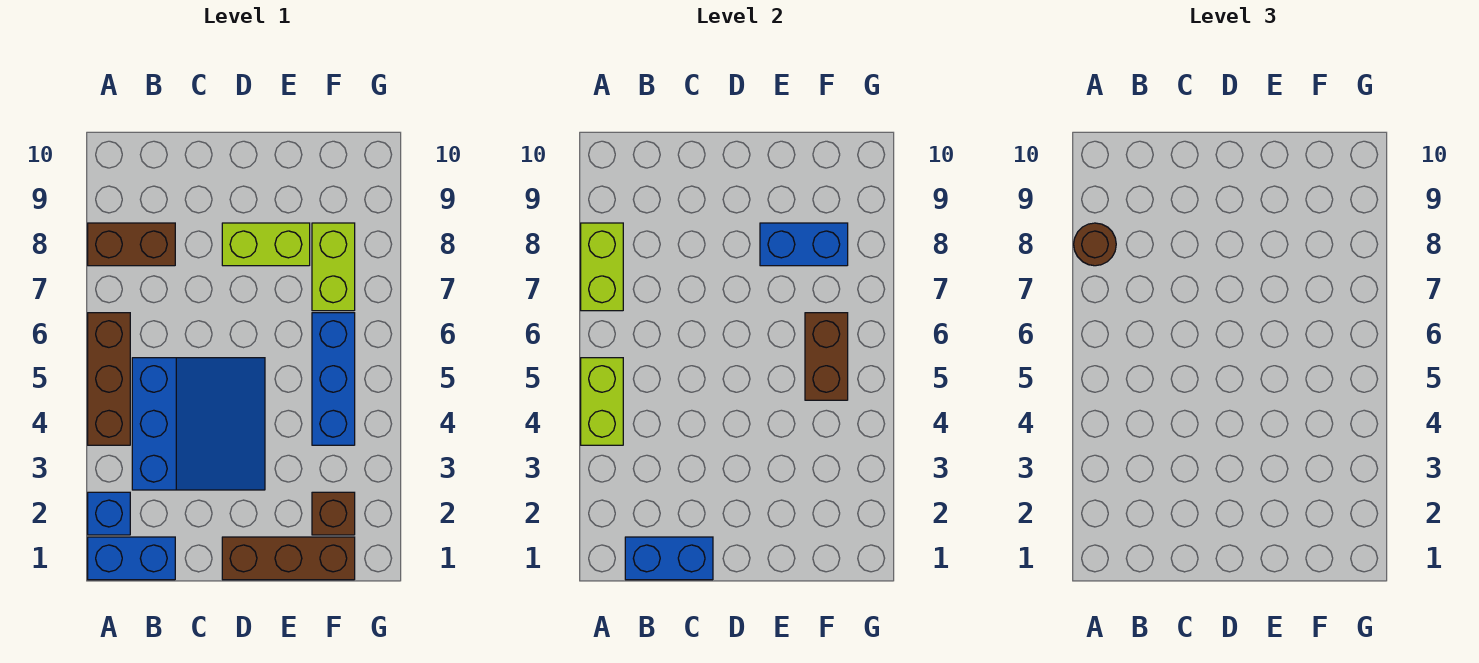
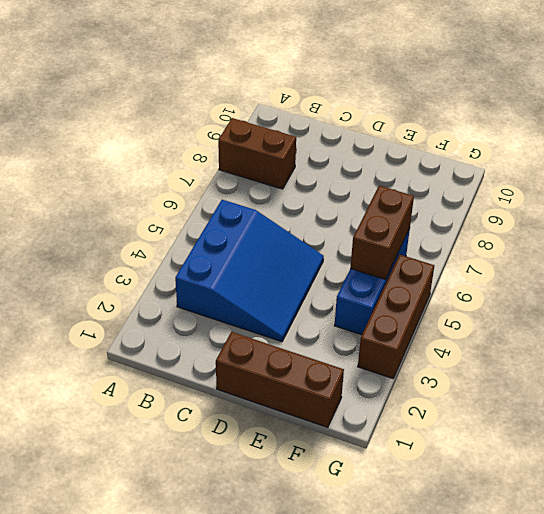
brown brick G3:G5 level 1 -> brown brick A4:A6 level 1
none -> blue brick A1:B1 level 1
none -> blue brick A2 level 1
none -> lime brick D8:E8 level 1

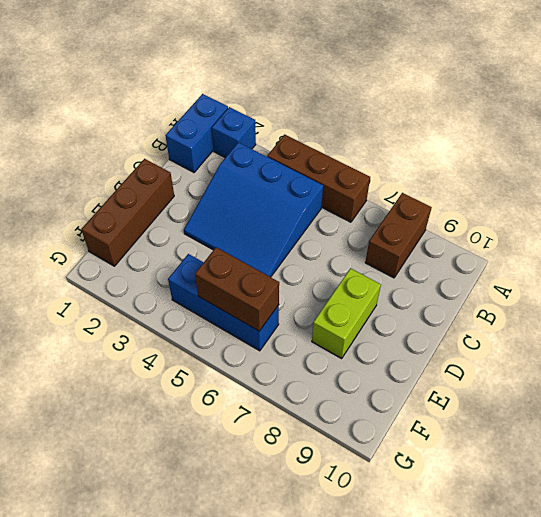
none -> brown brick F2 level 1
none -> lime brick F7:F8 level 1
none -> lime brick A4:A5 level 2

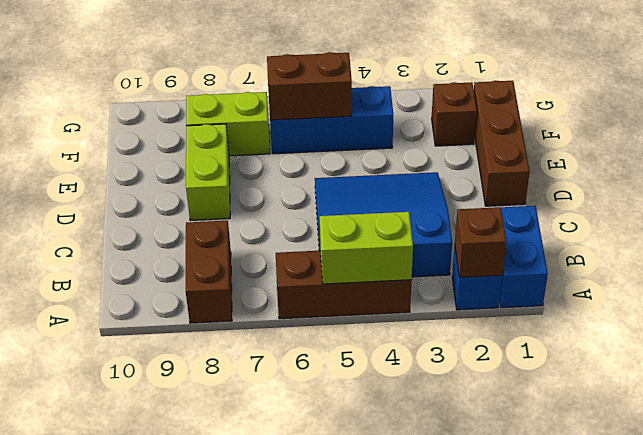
brown brick A2 level 2 -> none
none -> lime brick A7:A8 level 2
none -> blue brick B1:C1 level 2
none -> blue brick E8:F8 level 2

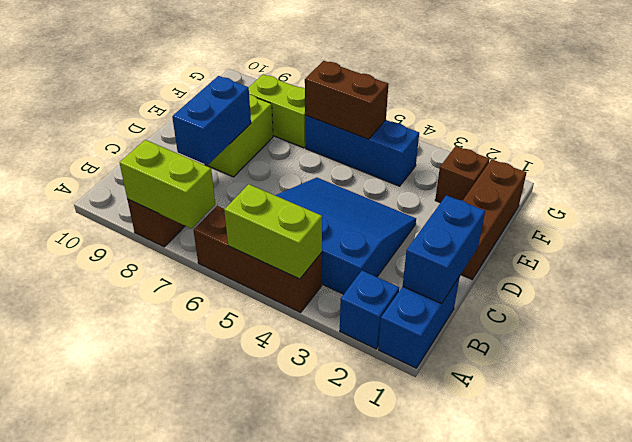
blue brick C8:D8 level 2 -> blue brick E8:F8 level 2
none -> brown round brick A8 level 3

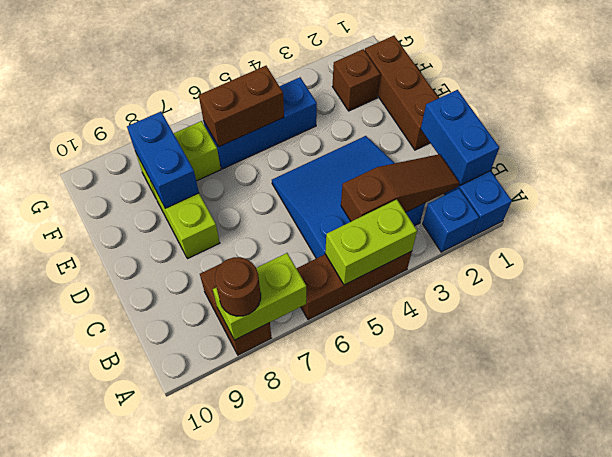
brown slope B2:B4 level 2 top 4 -> none

